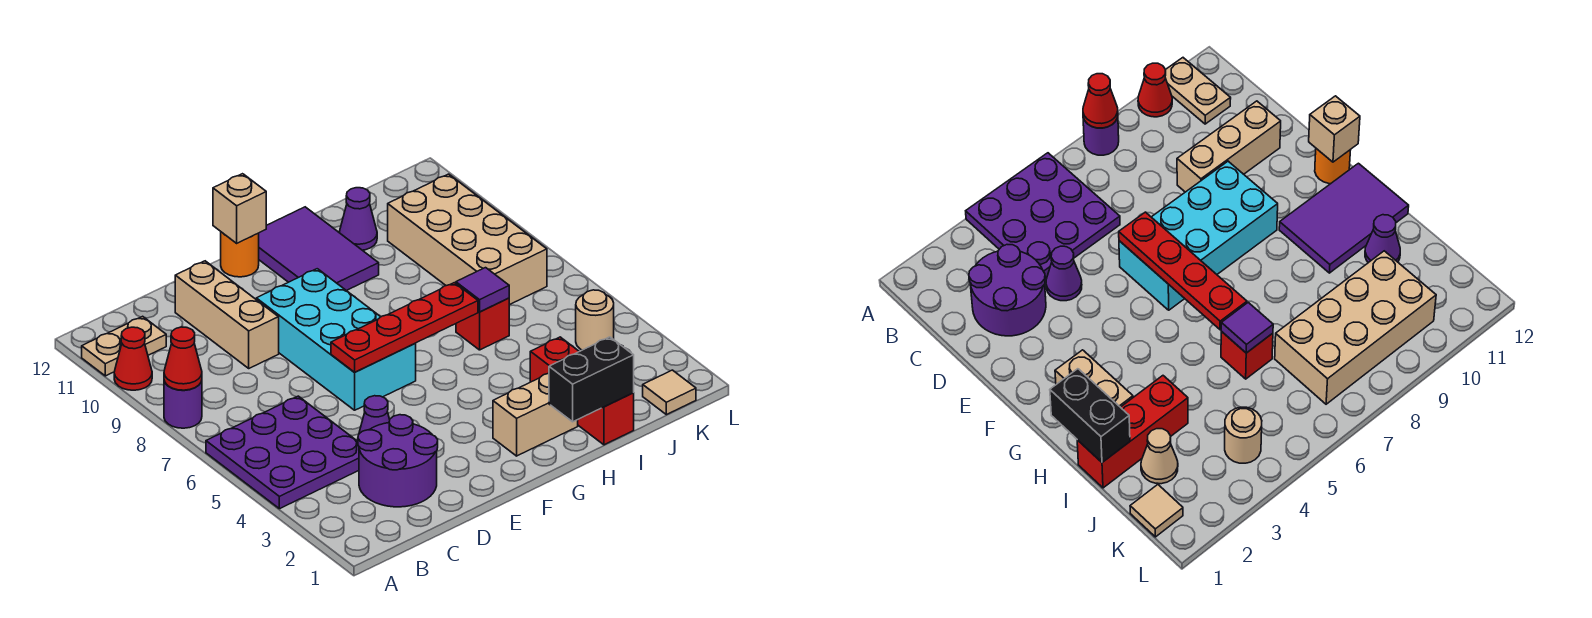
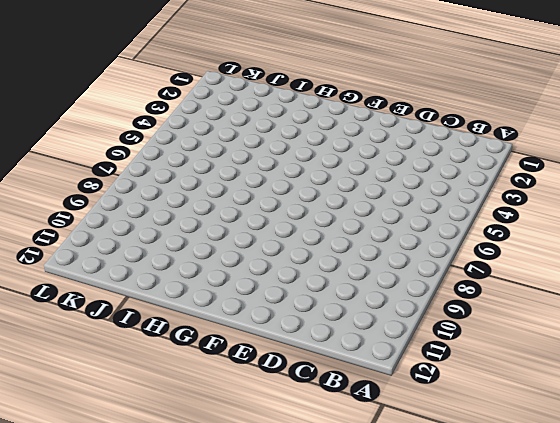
none -> purple plate A4:C6 level 1
none -> purple round brick A8 level 1
none -> red cone A10 level 1

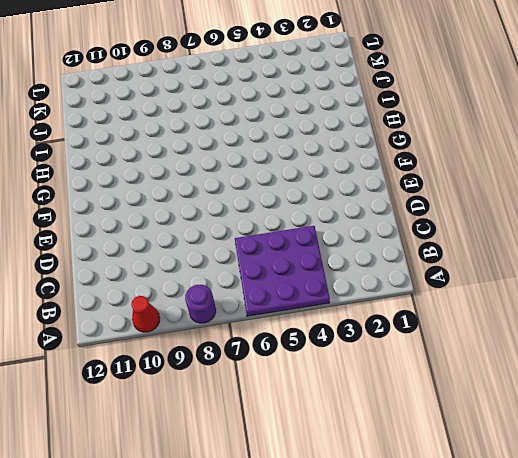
none -> tan plate A11:B11 level 1
none -> purple round brick C2:D3 level 1
none -> purple cone D4 level 1

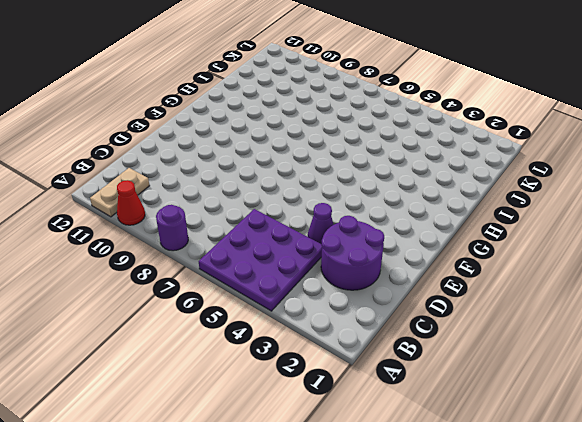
none -> tan brick D9:D11 level 1
none -> cyan brick E6:F9 level 1
none -> orange round brick F12 level 1

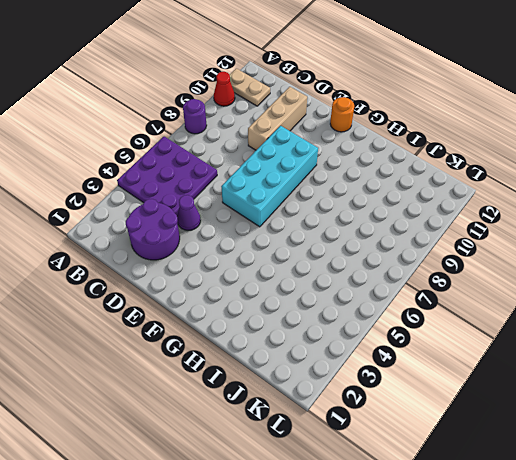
none -> tan brick G2:H2 level 1
none -> purple tile G10:H12 level 1
none -> red brick I1:I3 level 1

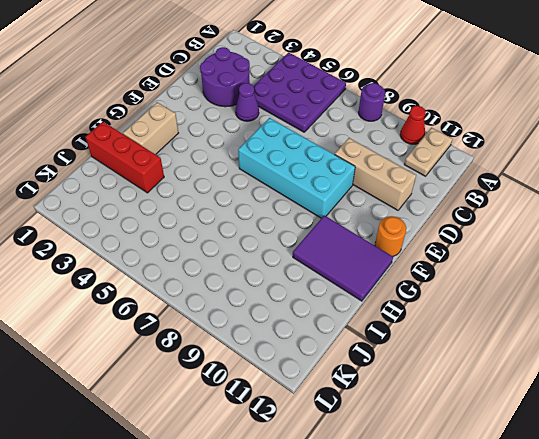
none -> red brick I6 level 1
none -> purple cone I11 level 1
none -> tan cone J2 level 1

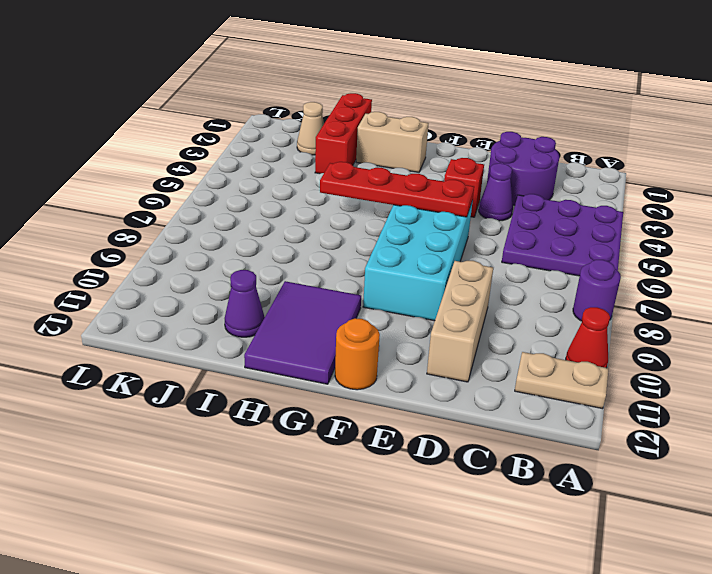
red brick E4 level 1 -> red brick I6 level 1
none -> tan brick J7:K10 level 1
none -> tan tile K1 level 1
none -> tan round brick K4 level 1

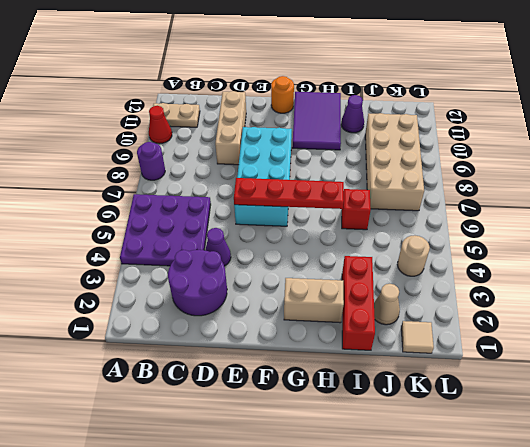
none -> red cone A8 level 2
none -> tan brick F12 level 2
none -> black brick H1:I1 level 2

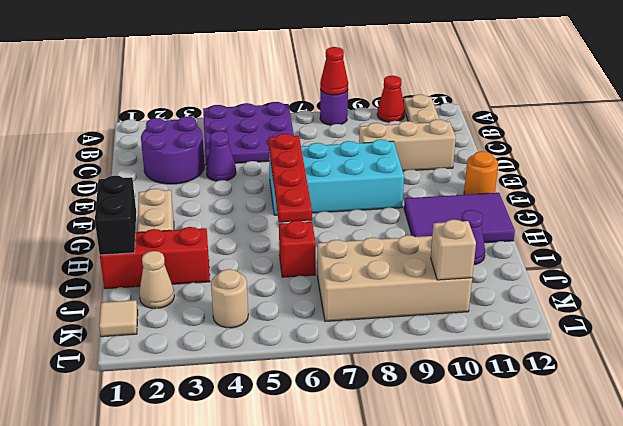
tan brick K10 level 2 -> tan brick F12 level 2
none -> purple tile I6 level 2

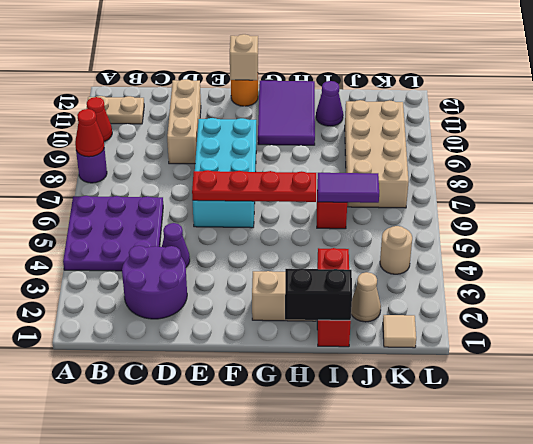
purple tile I6:J6 level 2 -> purple tile I6 level 2

